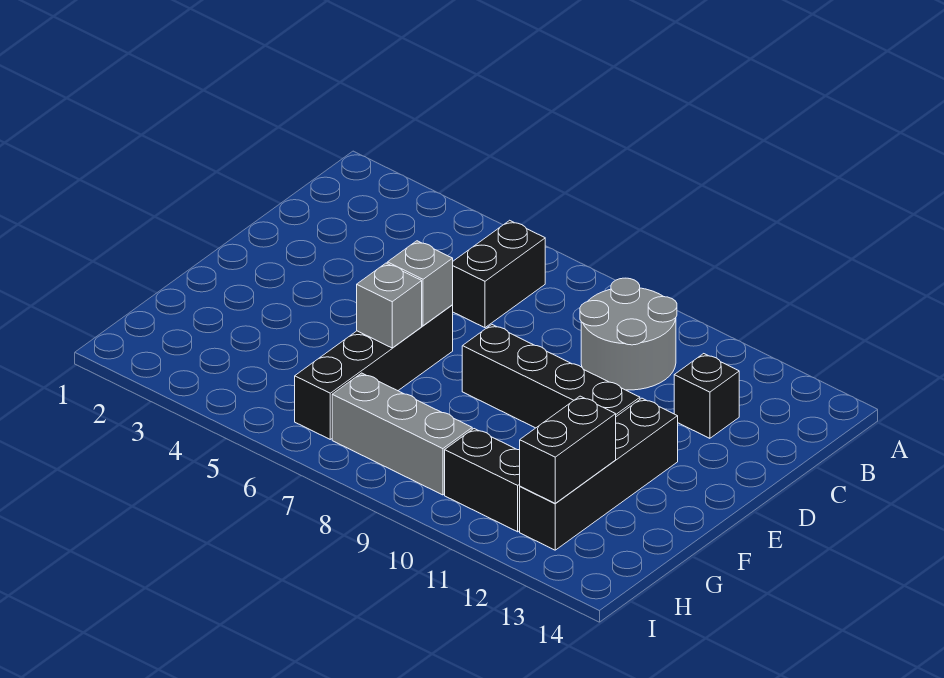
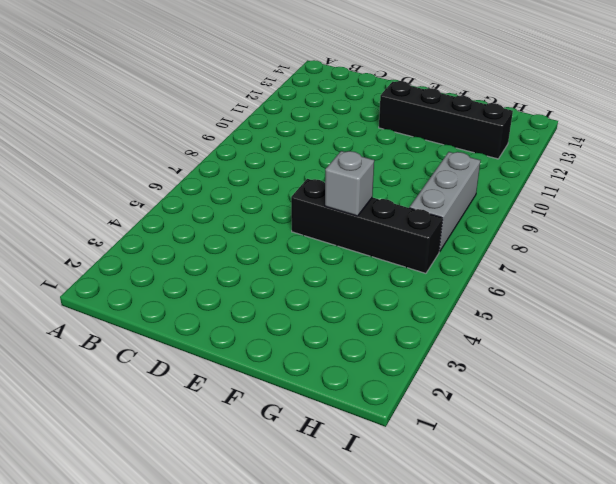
none -> black brick B6:C6 level 1
none -> grey round brick B9:C10 level 1

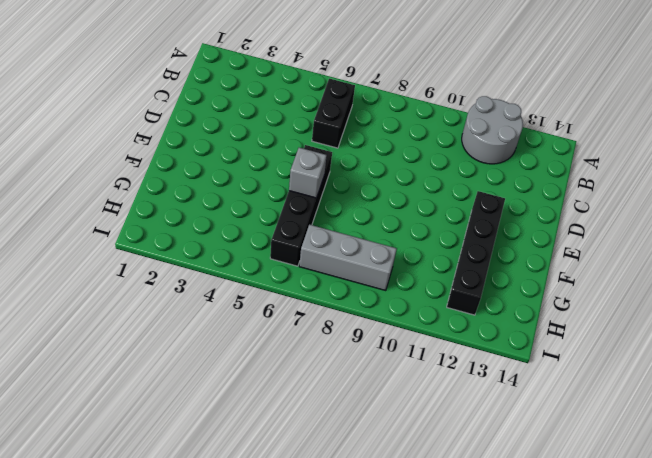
grey round brick A11:B12 level 1 -> grey round brick B9:C10 level 1
none -> black brick C12 level 1
none -> black brick E8:E11 level 1

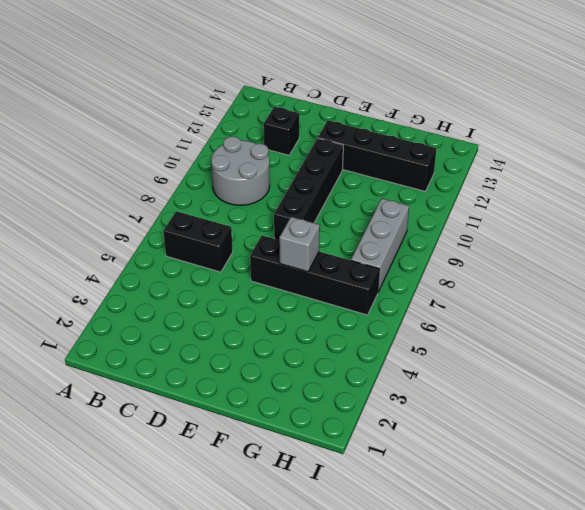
none -> black brick H10:H11 level 1
none -> grey brick E6 level 2

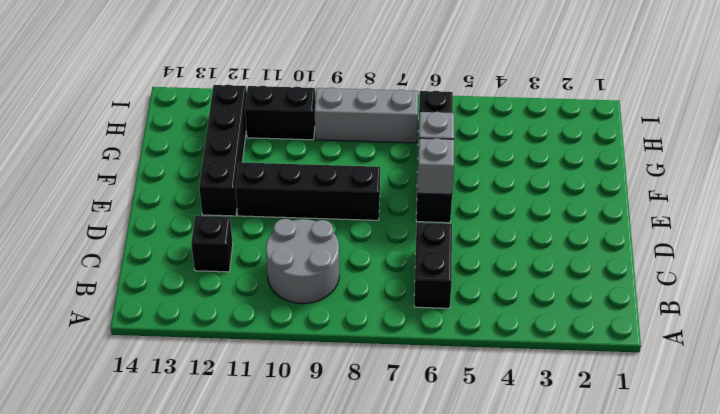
none -> black brick G12:H12 level 2

